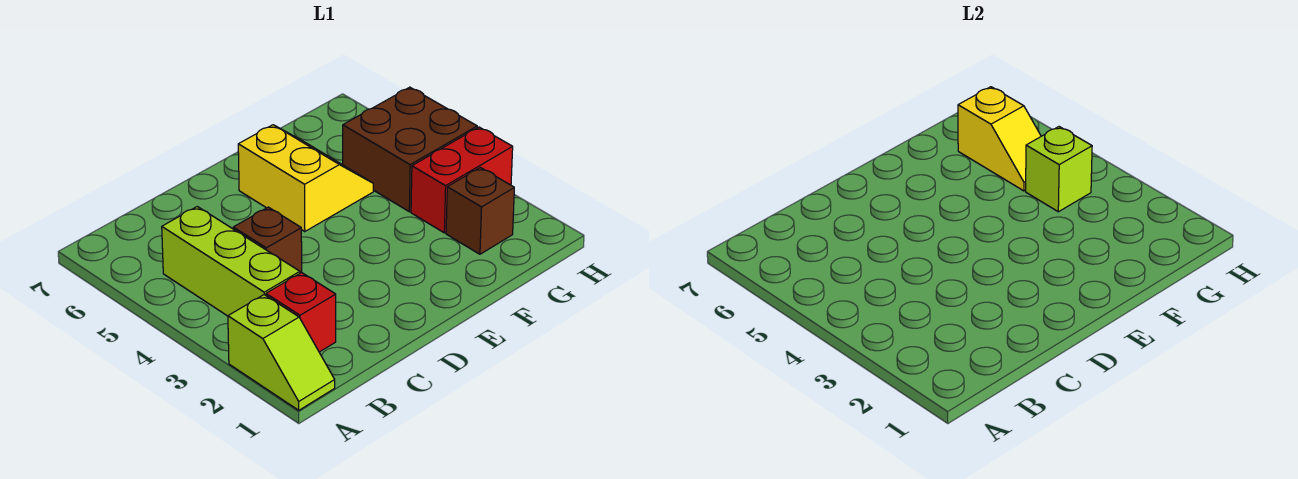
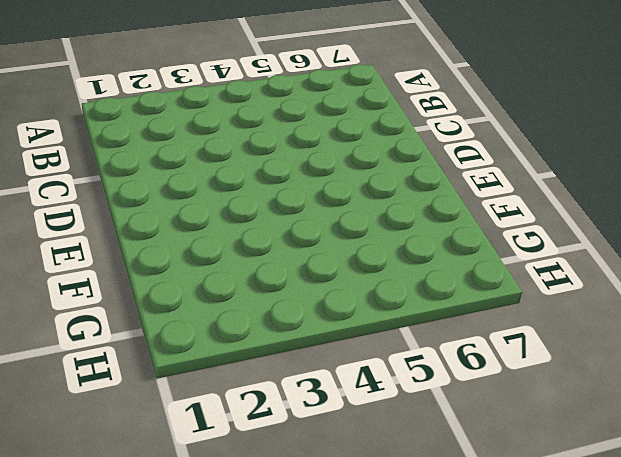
none -> lime slope A1:A2 level 1 top 2
none -> red brick B2 level 1

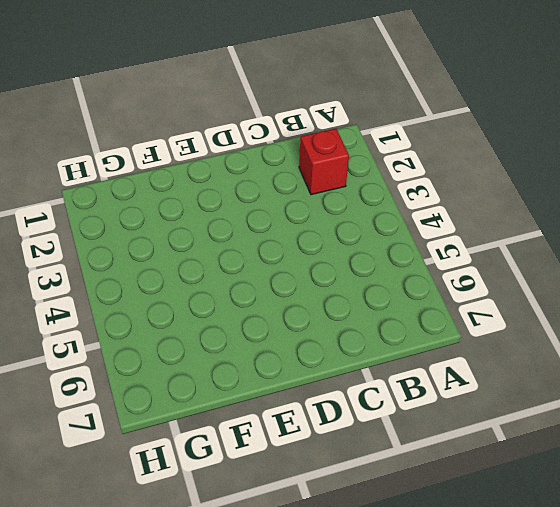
none -> lime slope A1:A2 level 1 top 2
none -> lime brick B3:B5 level 1

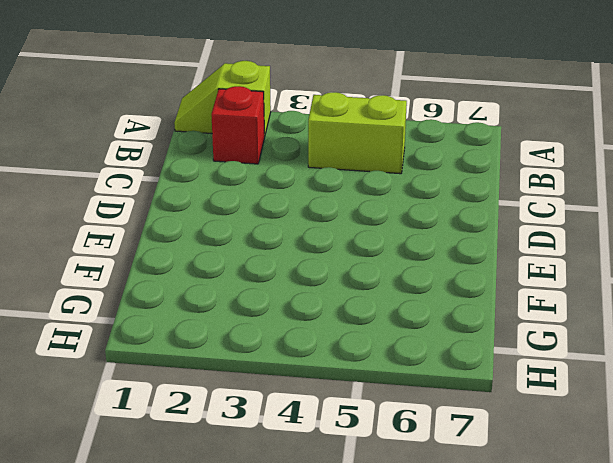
lime brick B4:B5 level 1 -> lime brick B3:B5 level 1
none -> brown brick C4 level 1
none -> yellow slope E5:F6 level 1 top E

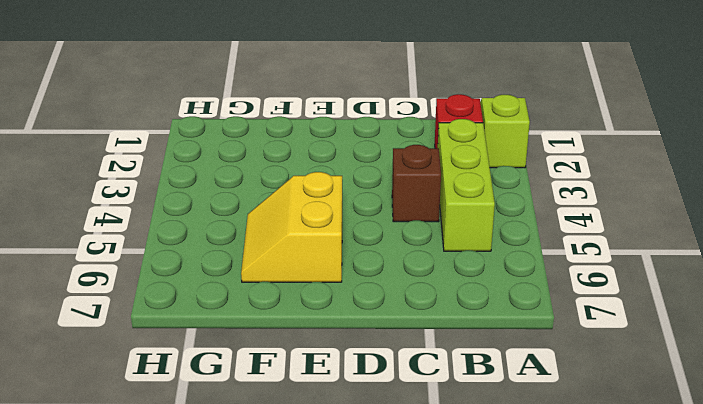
none -> brown brick G2 level 1
none -> red brick G3:H3 level 1

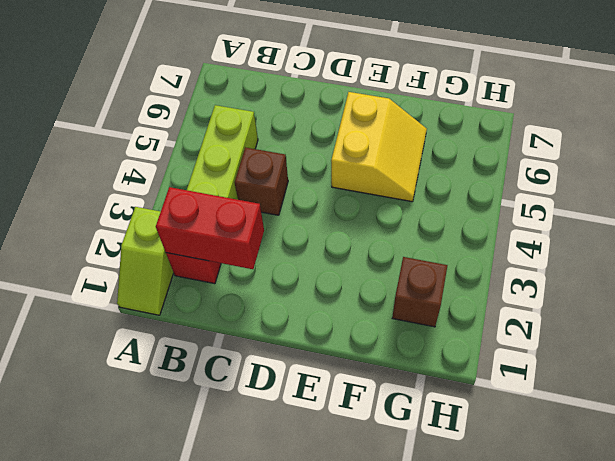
red brick B2:C2 level 2 -> red brick G3:H3 level 1
none -> brown brick G4:H5 level 1
none -> lime brick G4 level 2

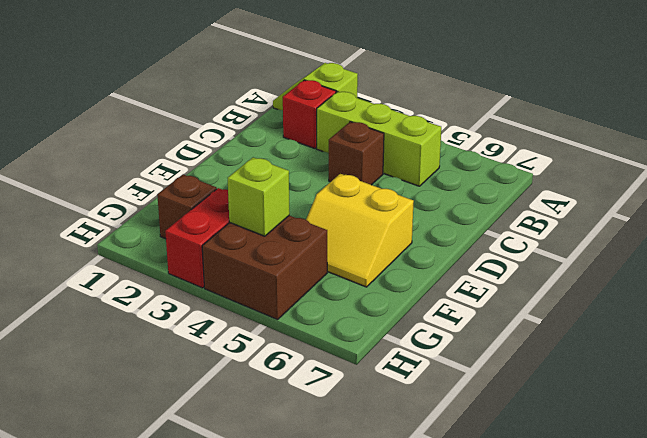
none -> yellow slope G5:G6 level 2 top 6

